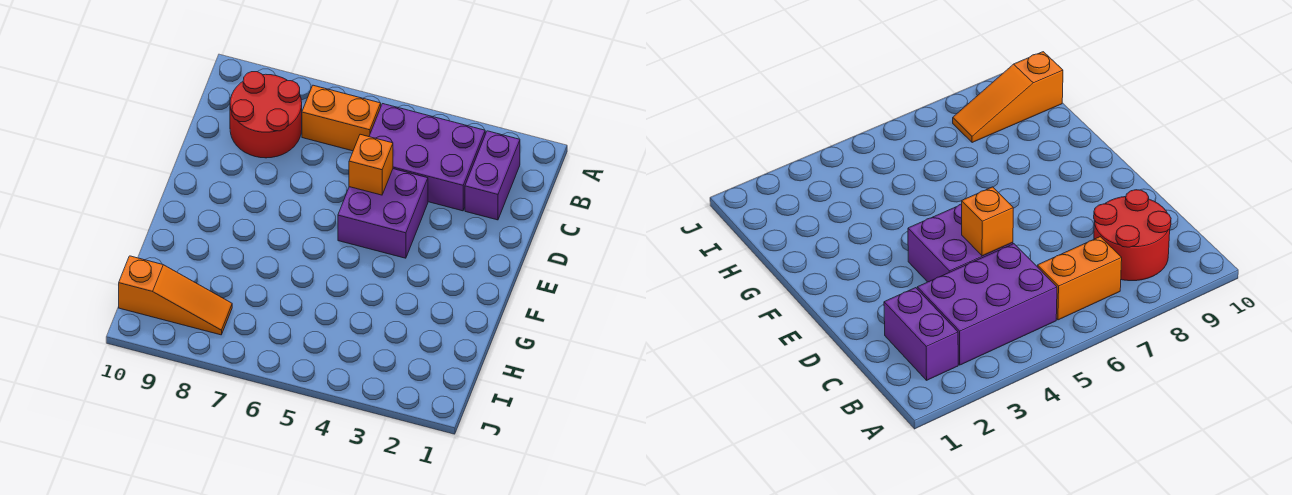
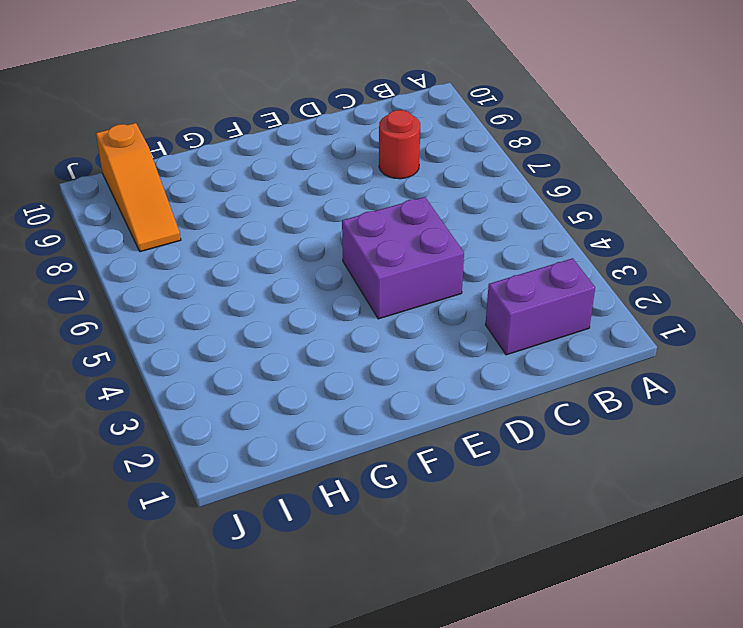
red round brick C8 level 1 -> red round brick B8:C9 level 1
none -> purple brick B3:C5 level 1
none -> orange brick B6:B7 level 1

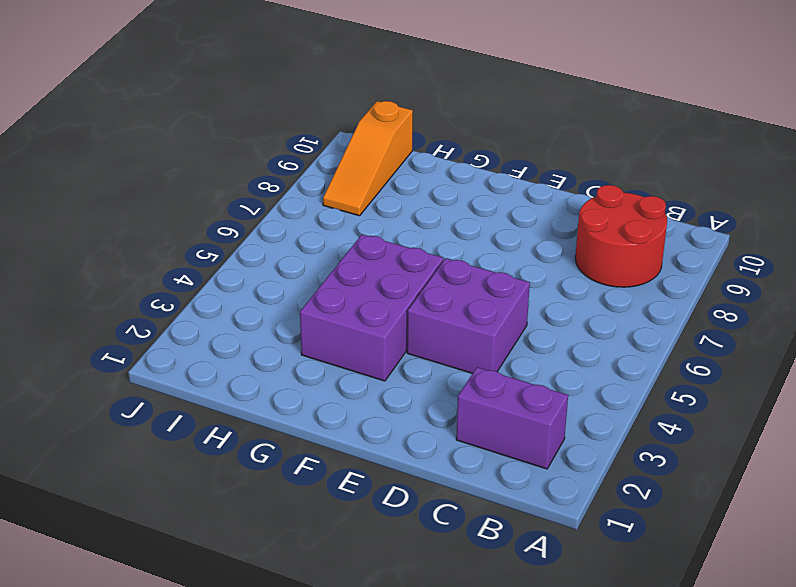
purple brick F3:G5 level 1 -> purple brick B3:C5 level 1
none -> orange brick B6:B7 level 1
none -> orange brick D5 level 2

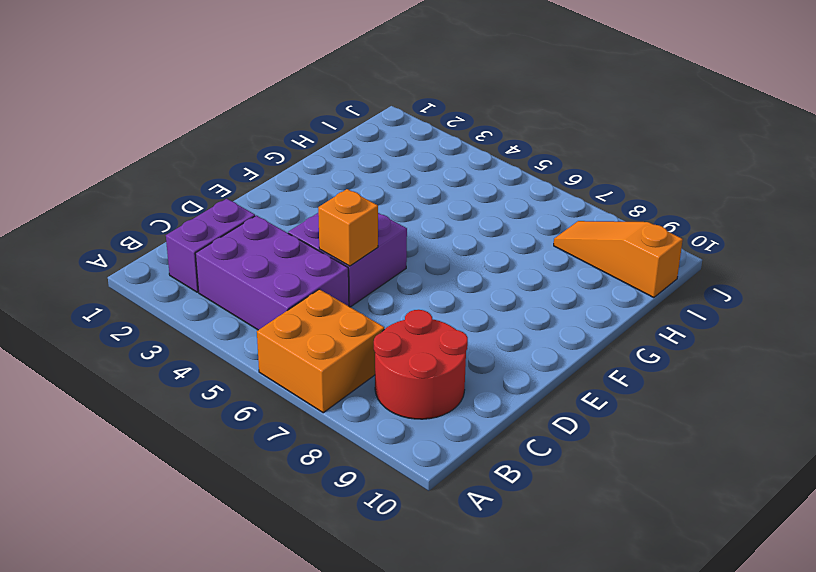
orange brick A6:B7 level 1 -> orange brick B6:B7 level 1

